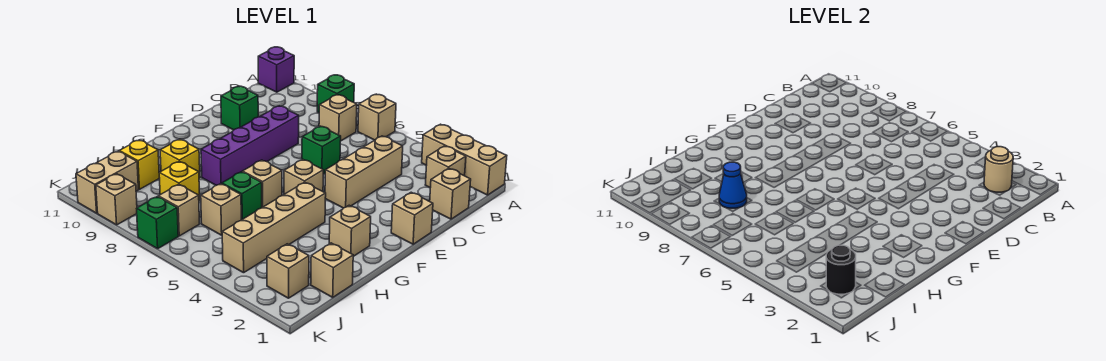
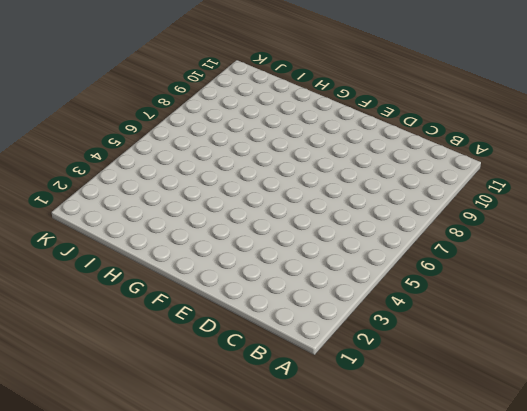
none -> tan brick A1:A3 level 1
none -> tan brick A6 level 1
none -> green brick A8 level 1
none -> purple brick A11 level 1

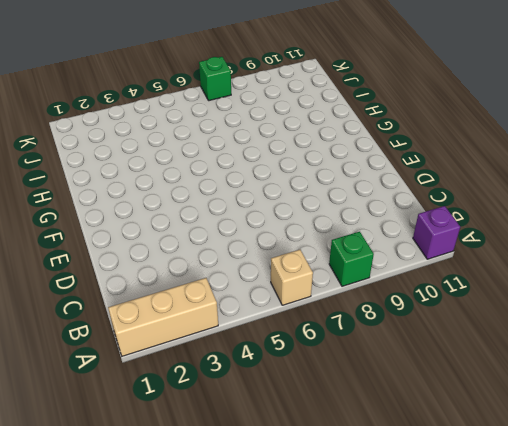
none -> tan brick B2 level 1
none -> tan brick B7 level 1
none -> tan brick C1 level 1
none -> tan brick C4:E4 level 1

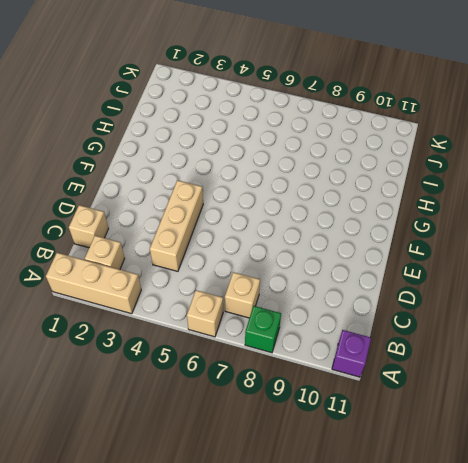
none -> green brick D6 level 1
none -> purple brick D8:G8 level 1
none -> green brick D10 level 1
none -> tan brick E1 level 1

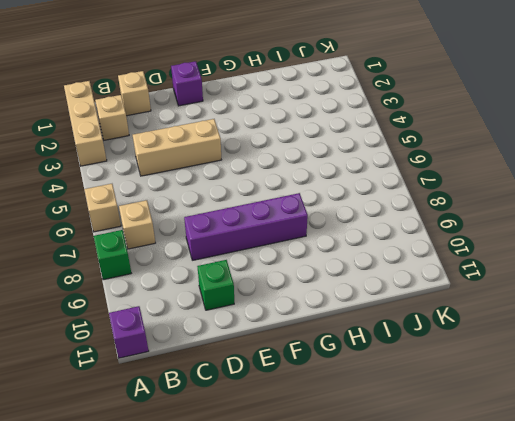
purple brick E1 level 1 -> tan brick E1 level 1
none -> green brick D6 level 1
none -> tan brick F5 level 1
none -> tan brick G2 level 1
none -> tan brick G4:J4 level 1

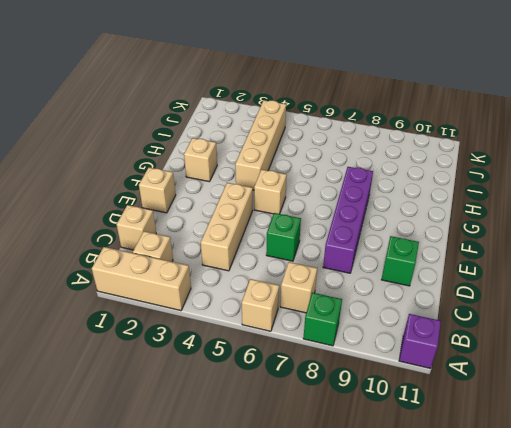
none -> tan brick G6 level 1
none -> green brick H6 level 1
none -> yellow brick H9 level 1
none -> tan brick I1 level 1

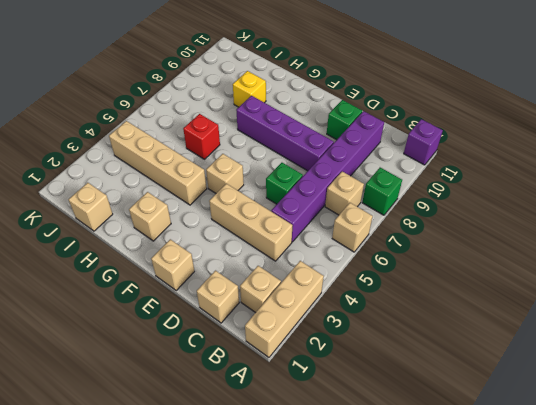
purple brick C5:C10 level 1 -> none
red brick H6 level 1 -> green brick H6 level 1
none -> tan brick G6 level 1
none -> tan brick I6 level 1
none -> yellow brick I8 level 1
none -> yellow brick I10 level 1

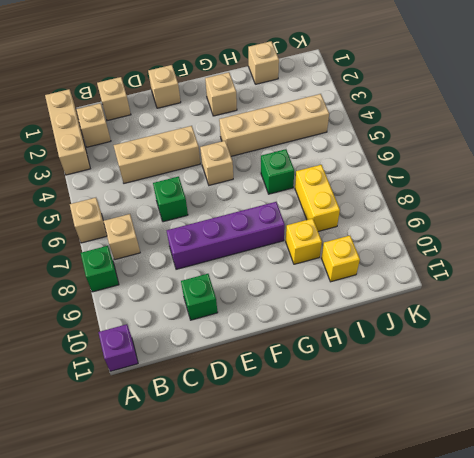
yellow brick I7:I8 level 1 -> yellow brick I8 level 1
none -> tan brick G6 level 1
none -> tan brick I6 level 1
none -> tan brick J2 level 1
none -> tan brick J7 level 1

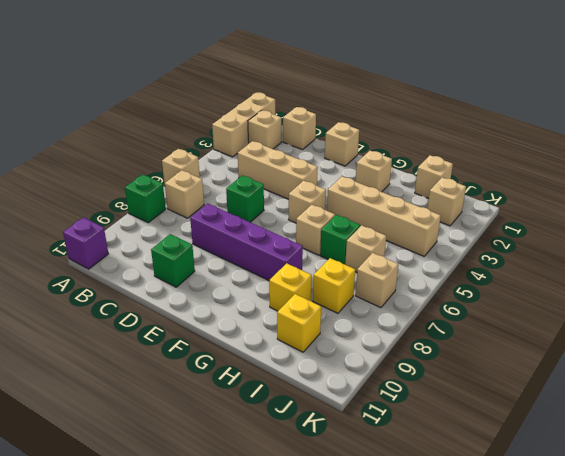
none -> tan brick J10:K10 level 1
none -> green brick K7 level 1
none -> tan brick K9 level 1
none -> tan round brick B2 level 2

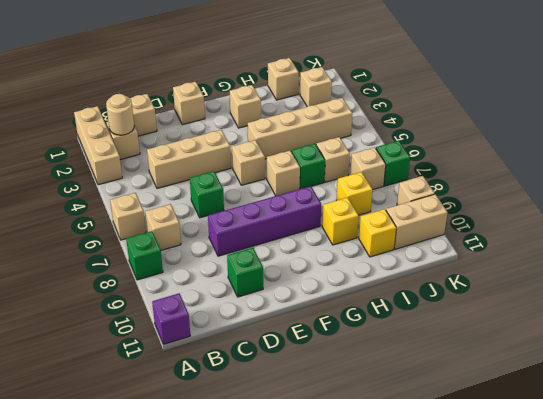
none -> blue cone I8 level 2
none -> black round brick J2 level 2

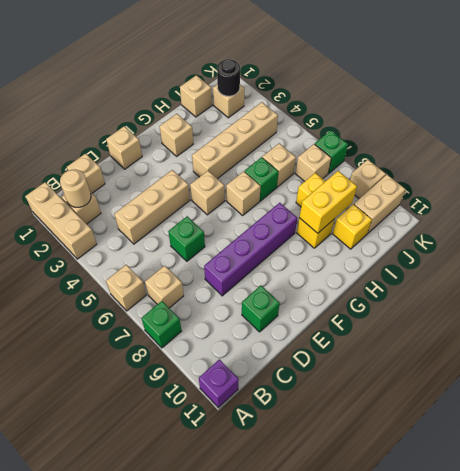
yellow brick H9:I9 level 2 -> none
none -> blue cone I8 level 2

